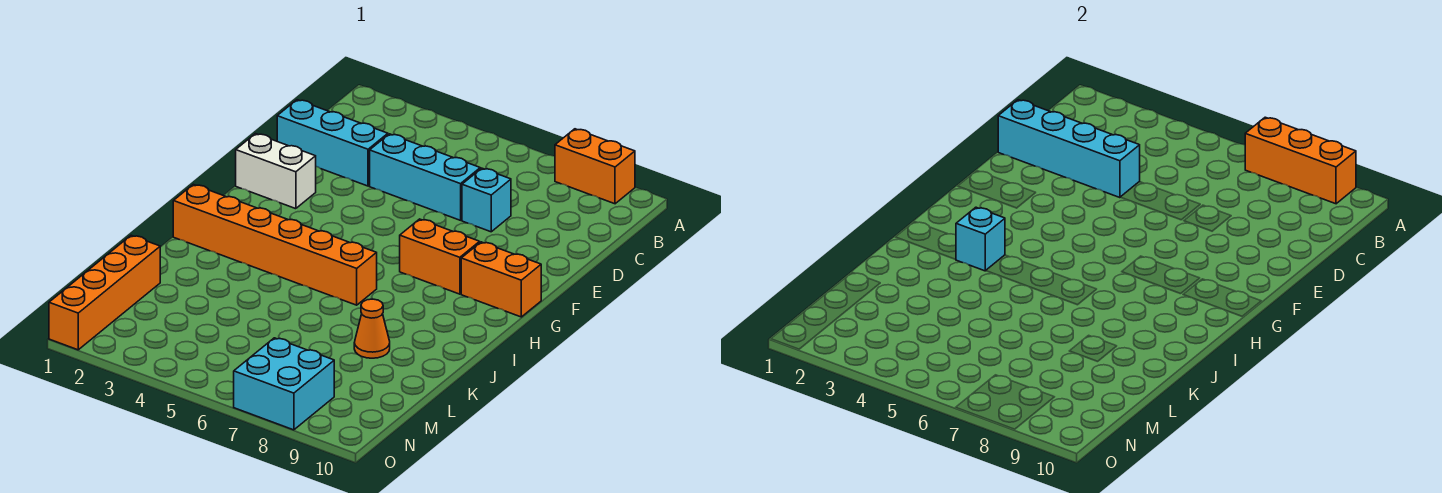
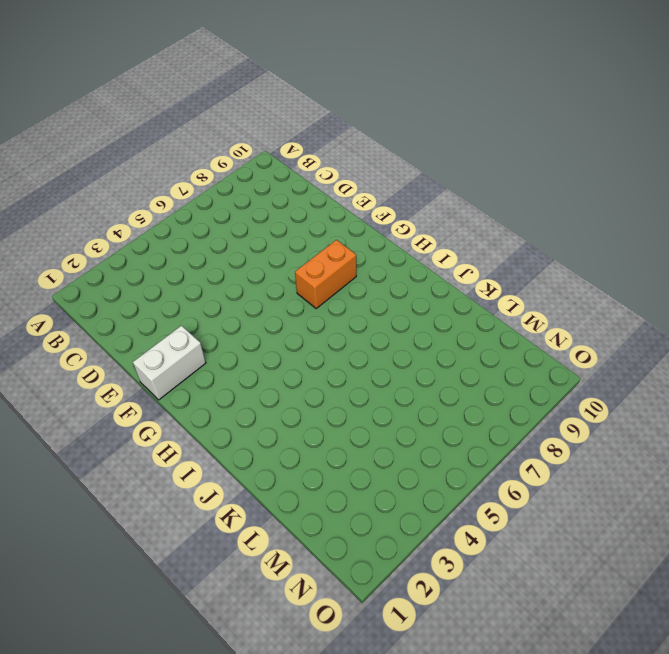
none -> orange brick A8:A9 level 1
none -> cyan brick D1:D3 level 1
none -> cyan brick D4:D6 level 1

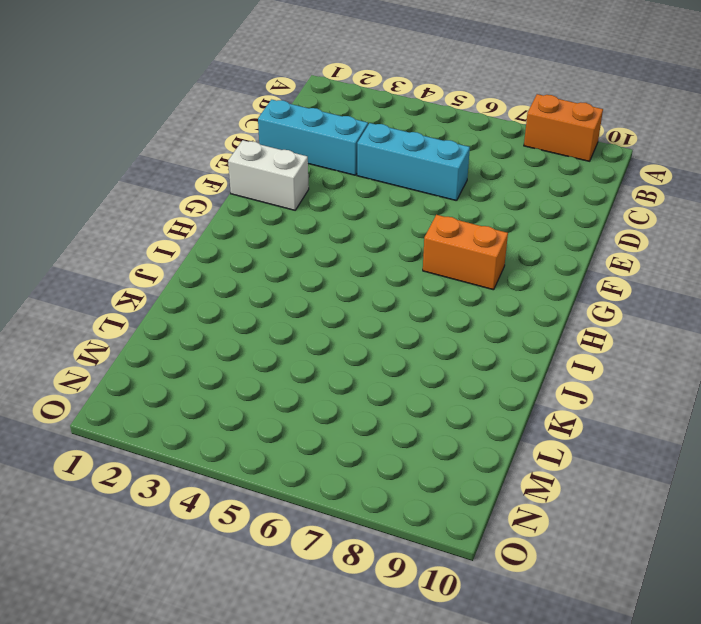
none -> cyan brick D7 level 1
none -> orange brick G9:G10 level 1
none -> orange brick I1:I6 level 1

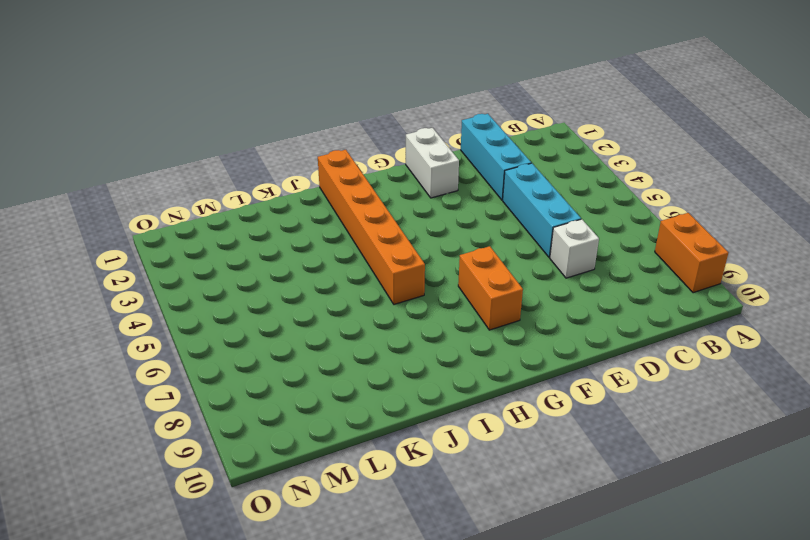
white brick D7 level 1 -> cyan brick D7 level 1
none -> orange brick G9:G10 level 1
none -> orange cone K8 level 1
none -> orange brick L1:O1 level 1

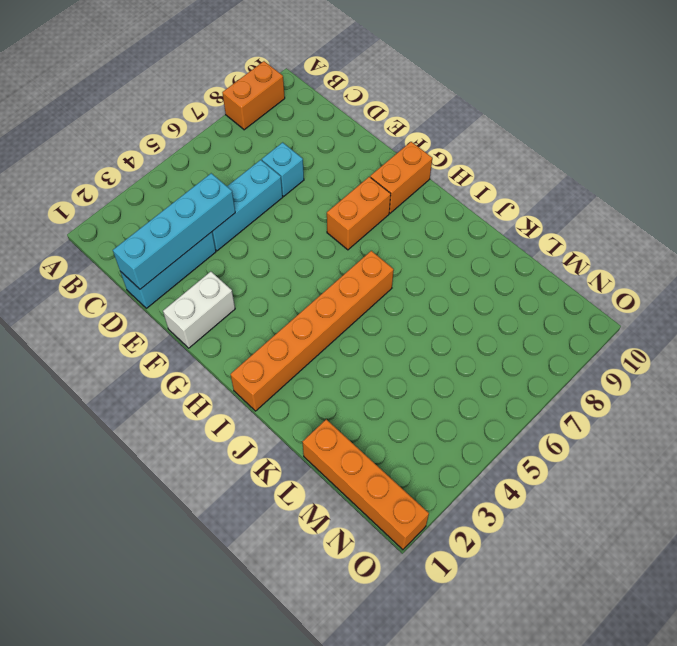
none -> orange cone K8 level 1
none -> cyan brick N7:O8 level 1
none -> orange brick A7:A9 level 2

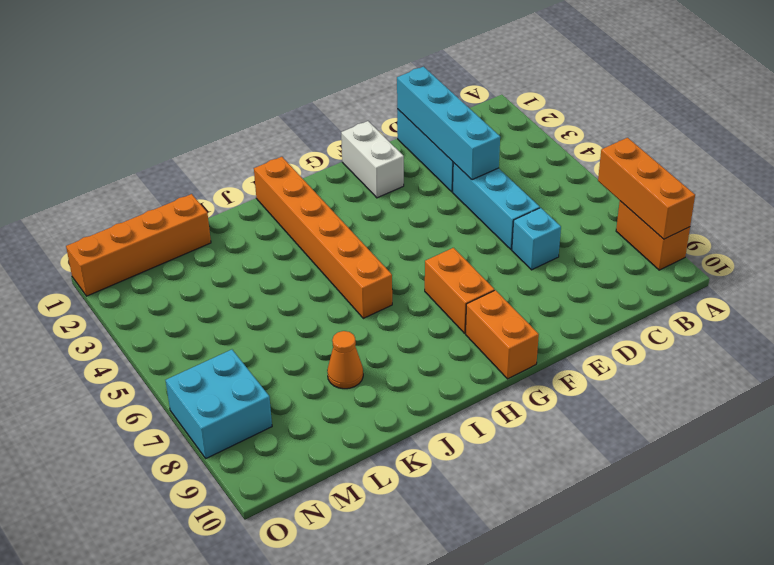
none -> cyan brick I3 level 2

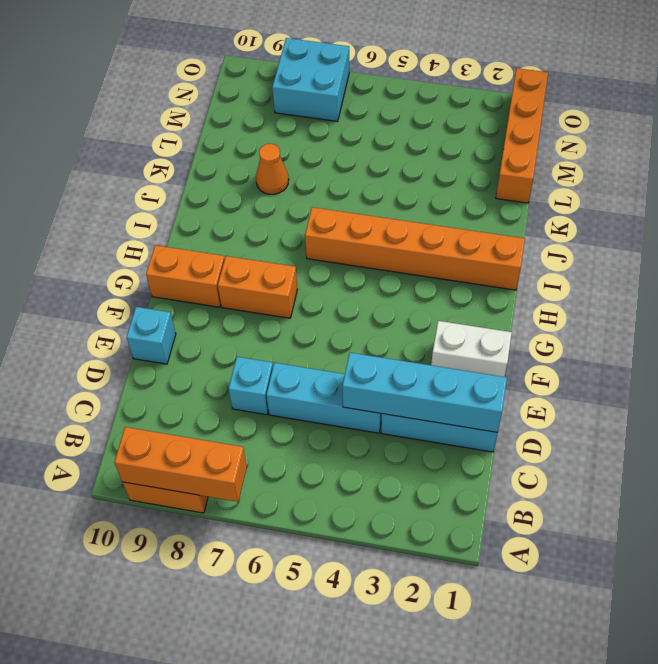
cyan brick E10 level 1 -> cyan brick I3 level 2

